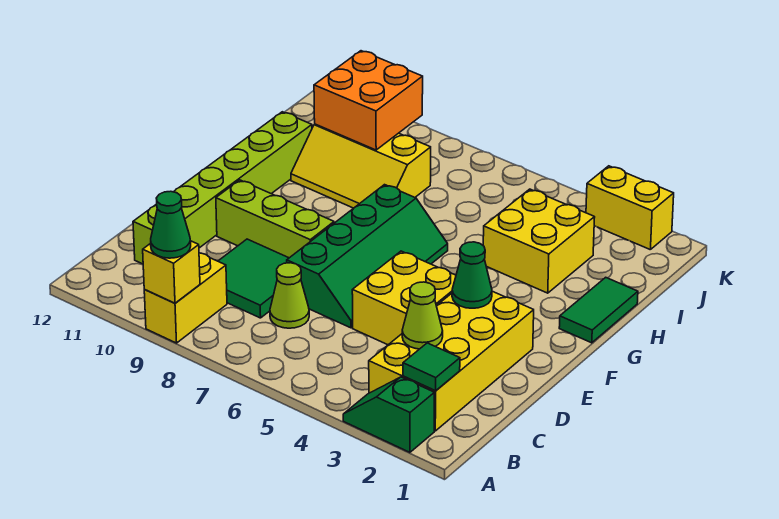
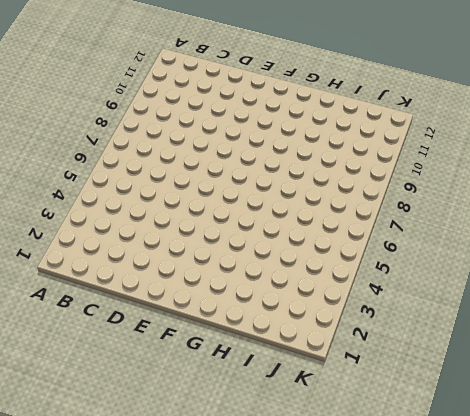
none -> green slope A2:A3 level 1 top 2
none -> yellow brick A9:B9 level 1
none -> yellow brick B2:E3 level 1

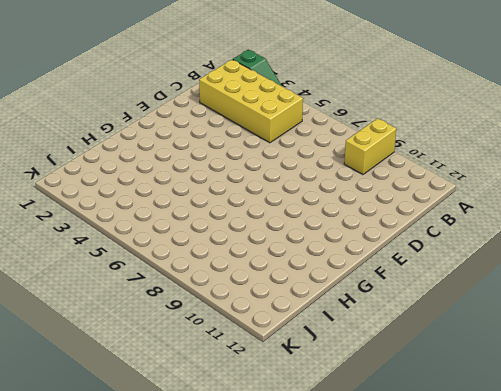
yellow brick B2:C5 level 1 -> yellow brick B2:E3 level 1
none -> lime cone C7 level 1
none -> green tile C8:D9 level 1
none -> lime brick C11:H11 level 1

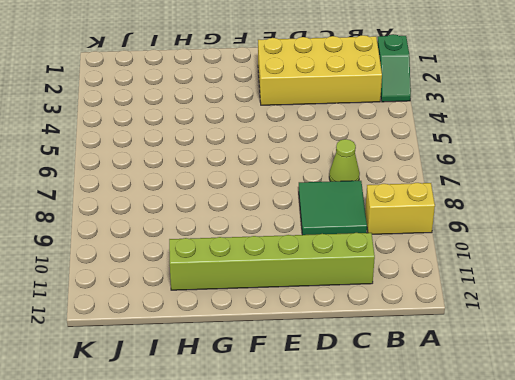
none -> yellow brick D4:E5 level 1
none -> green slope D6:G7 level 1 top 7
none -> lime brick E8:E10 level 1

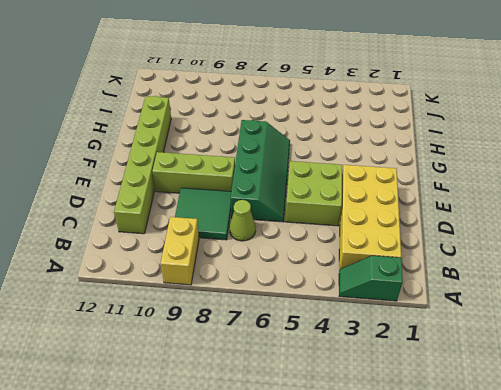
lime brick D4:E5 level 1 -> yellow brick D4:E5 level 1
none -> green tile G1:H1 level 1
none -> yellow brick H3:I4 level 1
none -> yellow slope H8:I10 level 1 top I

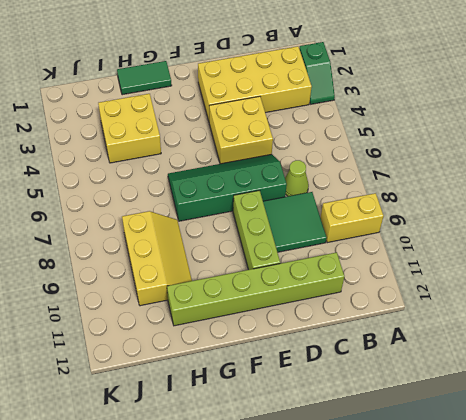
none -> yellow brick K2:K3 level 1
none -> yellow brick A9 level 2
none -> green tile B2 level 2

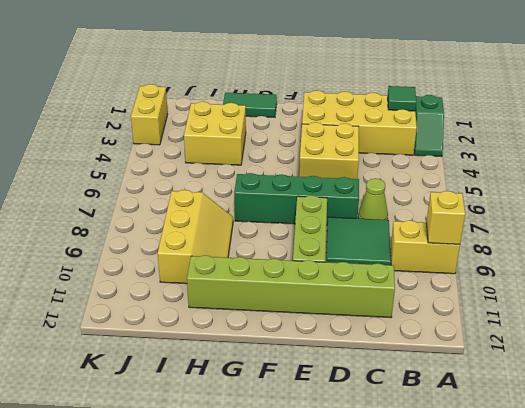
none -> lime cone C3 level 2
none -> green cone E3 level 2
none -> orange brick I9:J10 level 2

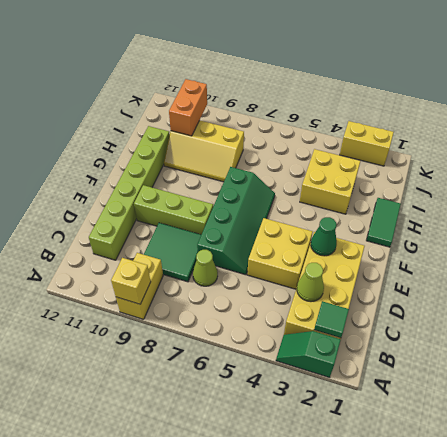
orange brick I10:J10 level 2 -> orange brick I9:J10 level 2
none -> green cone A9 level 3

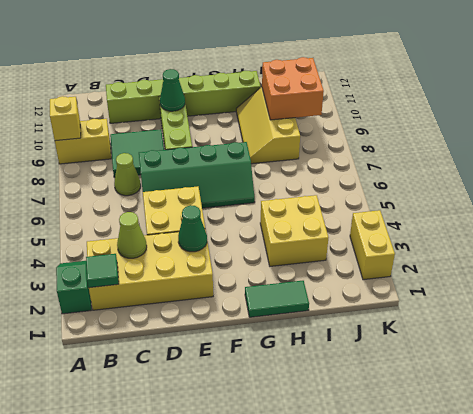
green cone E10 level 2 -> green cone A9 level 3

